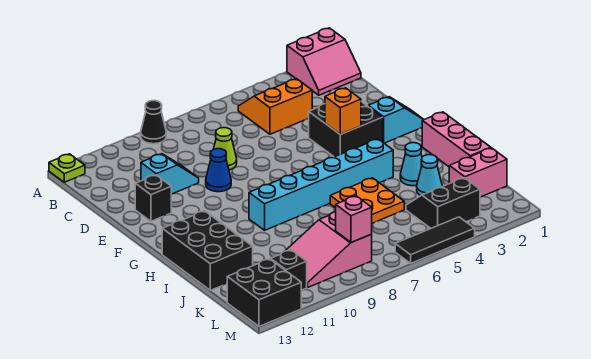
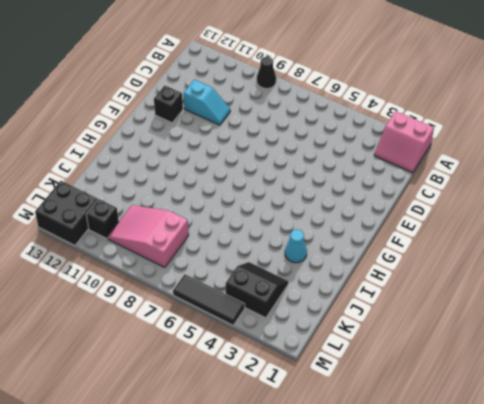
none -> lime plate A13 level 1
none -> orange slope B4:C5 level 1 top C
none -> lime cone D8 level 1

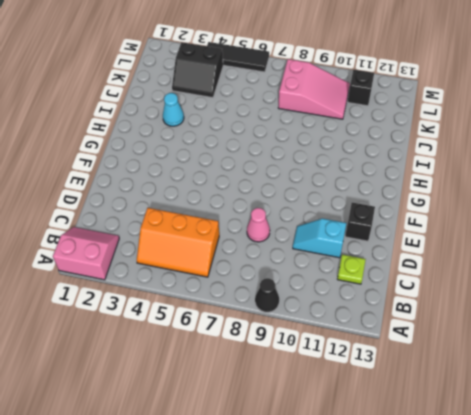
orange slope B4:C6 level 1 top C -> orange slope B4:C5 level 1 top C
lime plate C12 level 1 -> lime plate A13 level 1
pink cone D8 level 1 -> lime cone D8 level 1
none -> black brick E3:F4 level 1
none -> blue cone E9 level 1
none -> cyan slope F1:F2 level 1 top 2

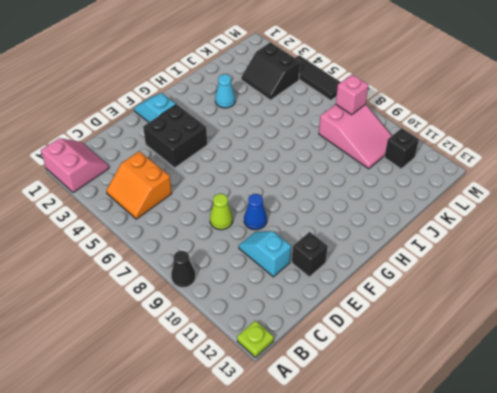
none -> pink brick H1:J1 level 1
none -> cyan brick H4:H9 level 1
none -> black brick H12:J13 level 1

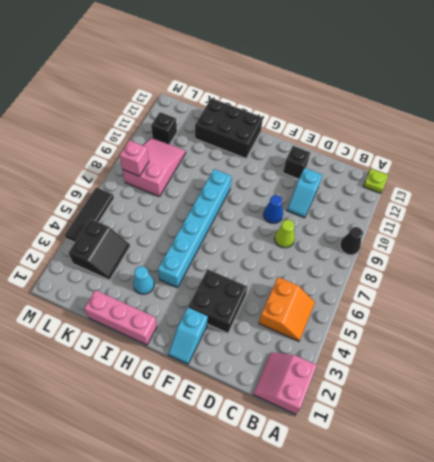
none -> orange plate I5:J6 level 1
none -> cyan cone J3 level 1
none -> pink brick K1:K2 level 1

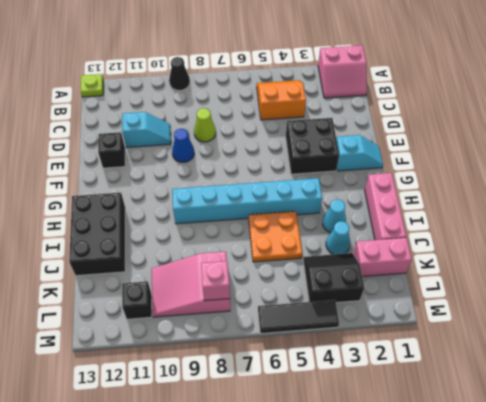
none -> black brick L12:M13 level 1
none -> orange brick F4 level 2

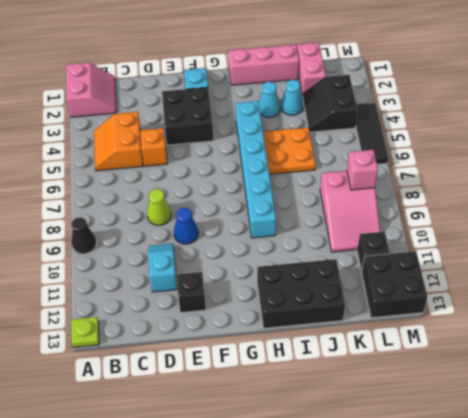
orange brick D5 level 1 -> orange brick F4 level 2

